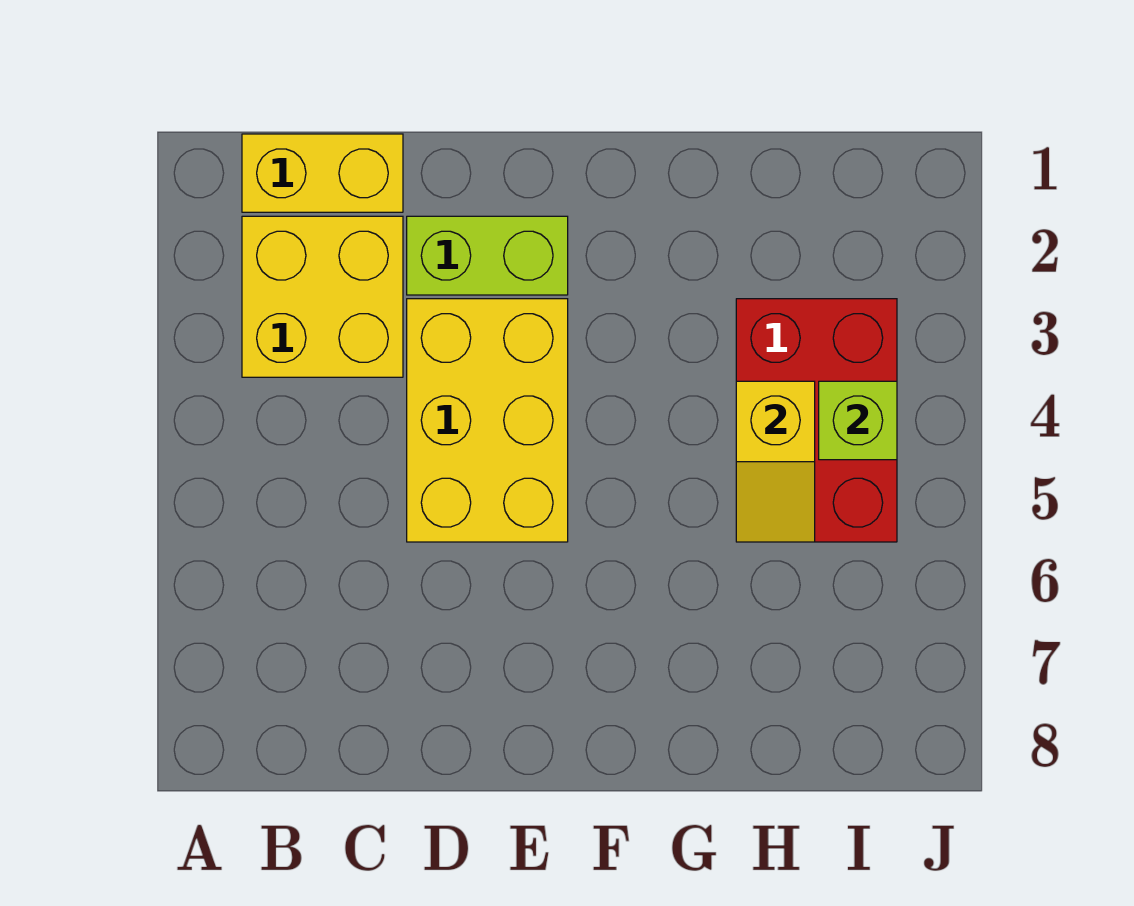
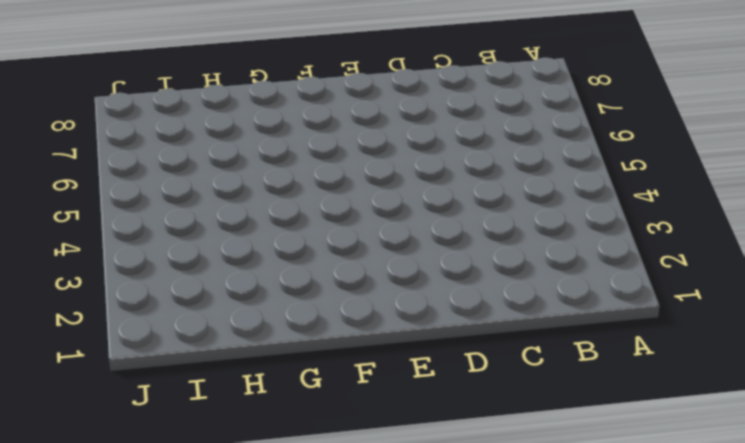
none -> yellow brick B1:C1 level 1
none -> yellow brick B2:C3 level 1

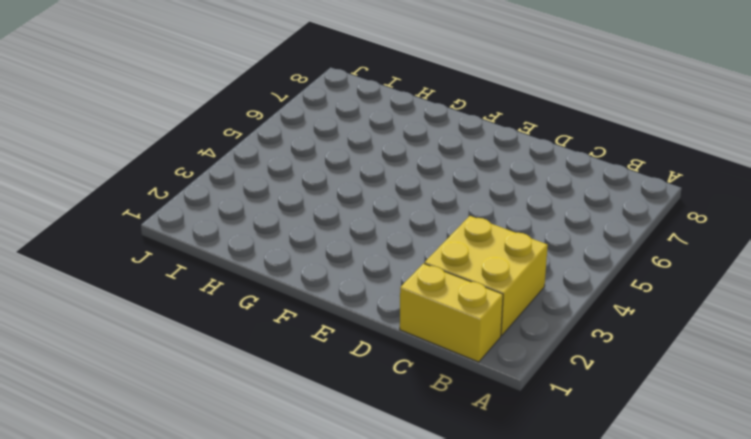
none -> lime brick D2:E2 level 1
none -> yellow brick D3:E5 level 1

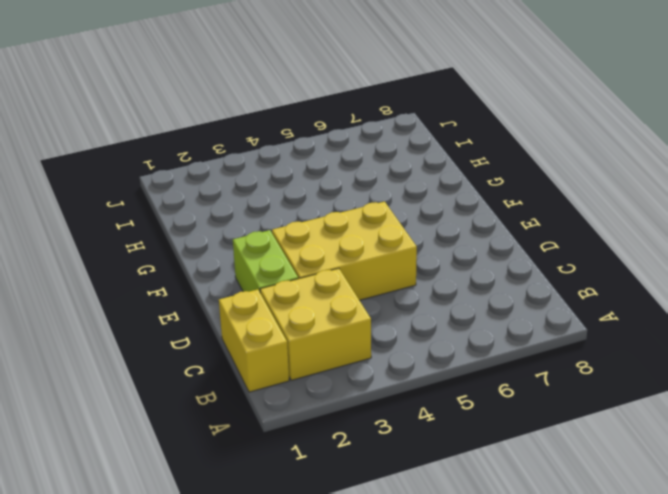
none -> red brick H3:I5 level 1
none -> yellow slope H4:H5 level 2 top 4

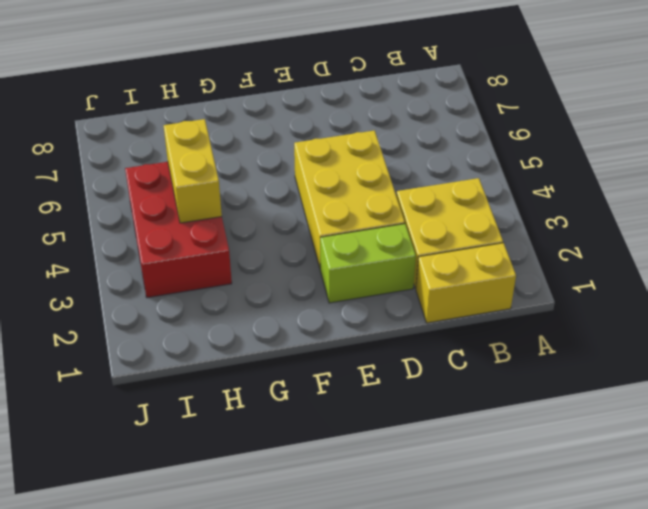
yellow brick H4:H5 level 2 -> yellow slope H4:H5 level 2 top 4
none -> lime brick I4 level 2

